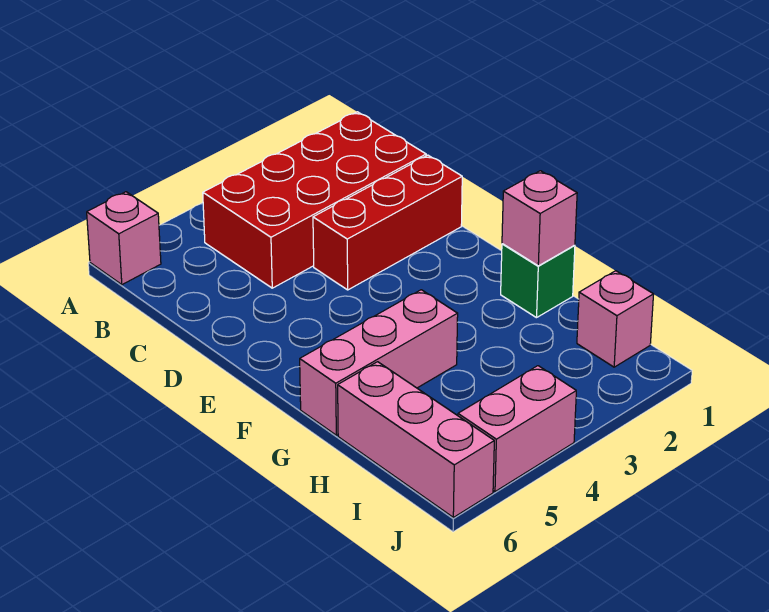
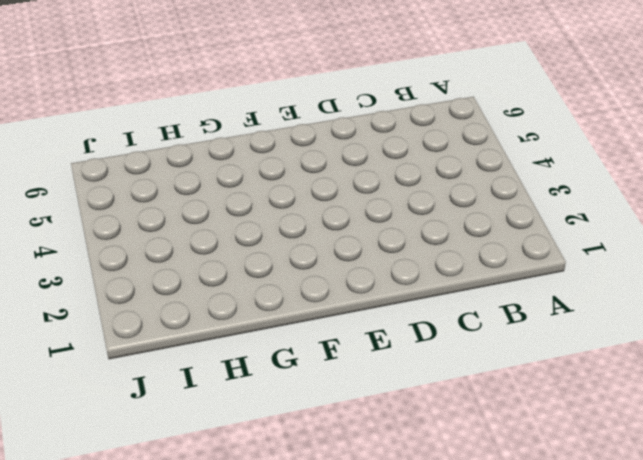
none -> pink brick A6 level 1
none -> red brick B1:C4 level 1

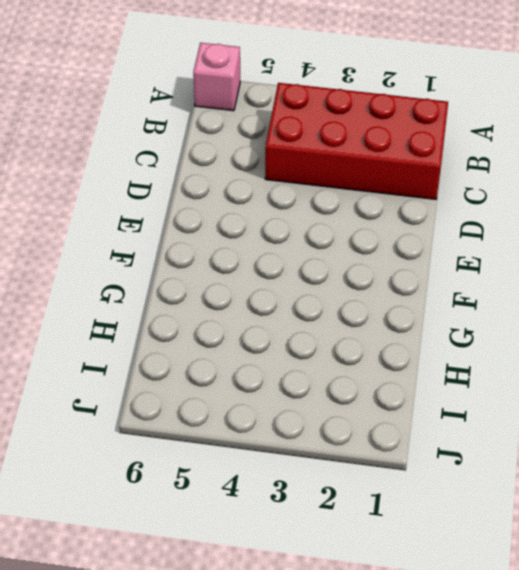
none -> red brick D1:D3 level 1
none -> green brick G1 level 1

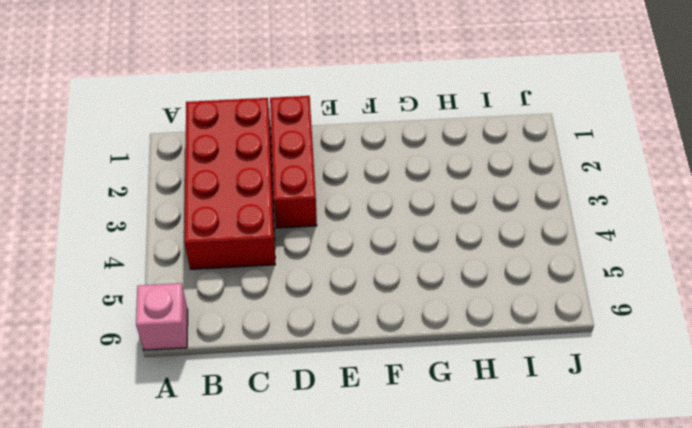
none -> green brick G1 level 1
none -> pink brick G4:G6 level 1

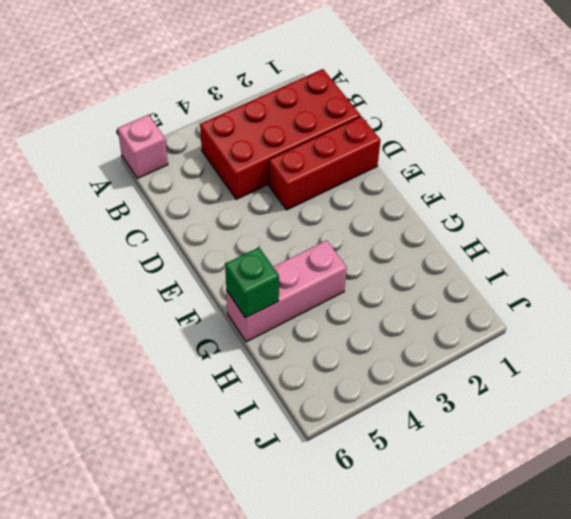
green brick G6 level 2 -> green brick G1 level 1
none -> pink brick H6:J6 level 1
none -> pink brick I1 level 1

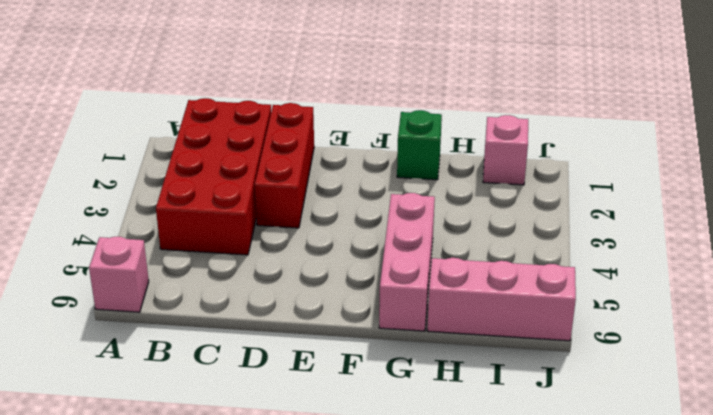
none -> pink brick J4:J5 level 1
none -> pink brick G1 level 2

